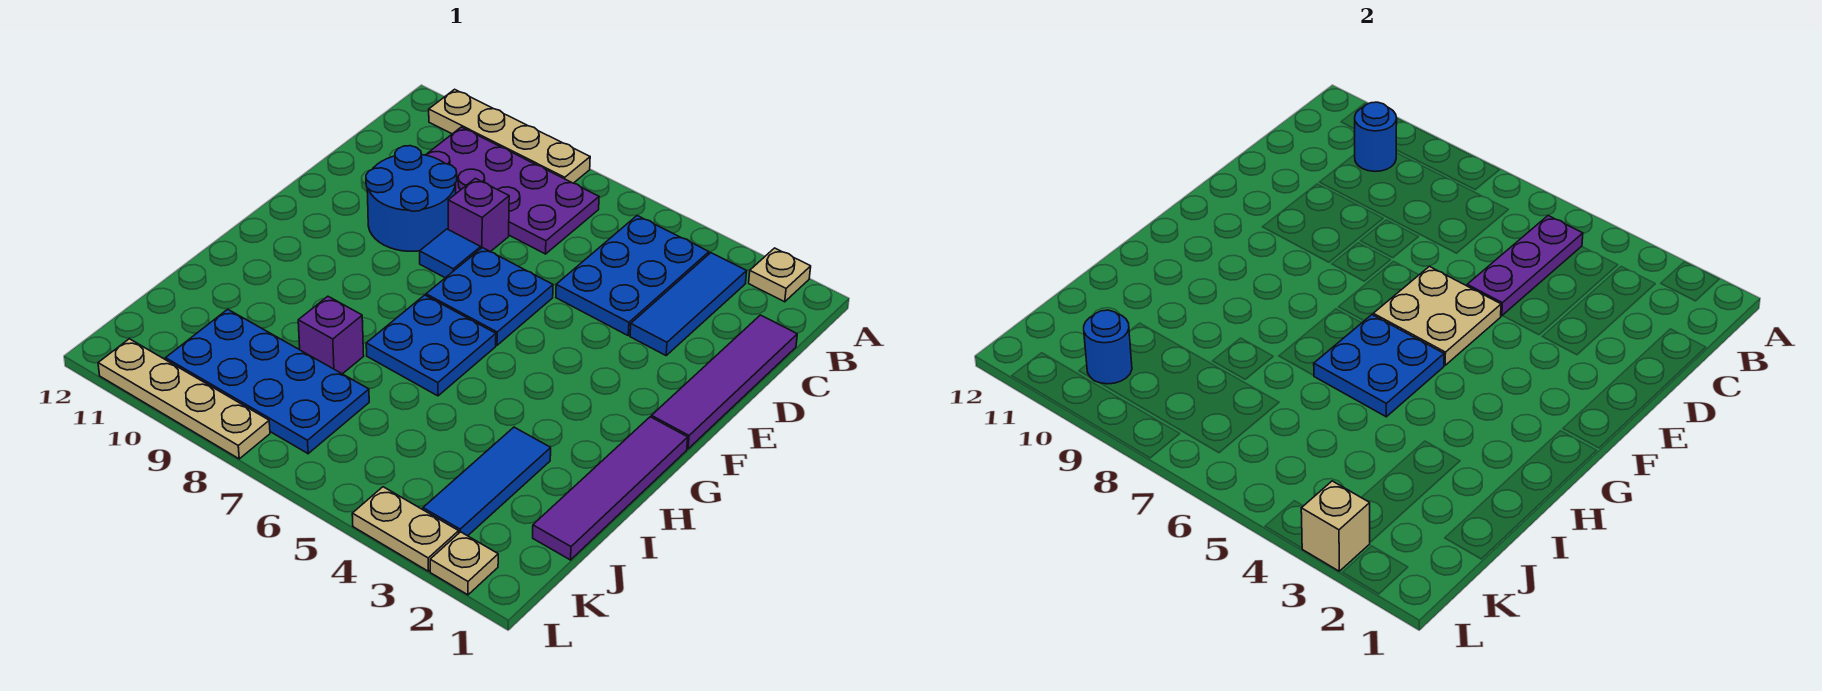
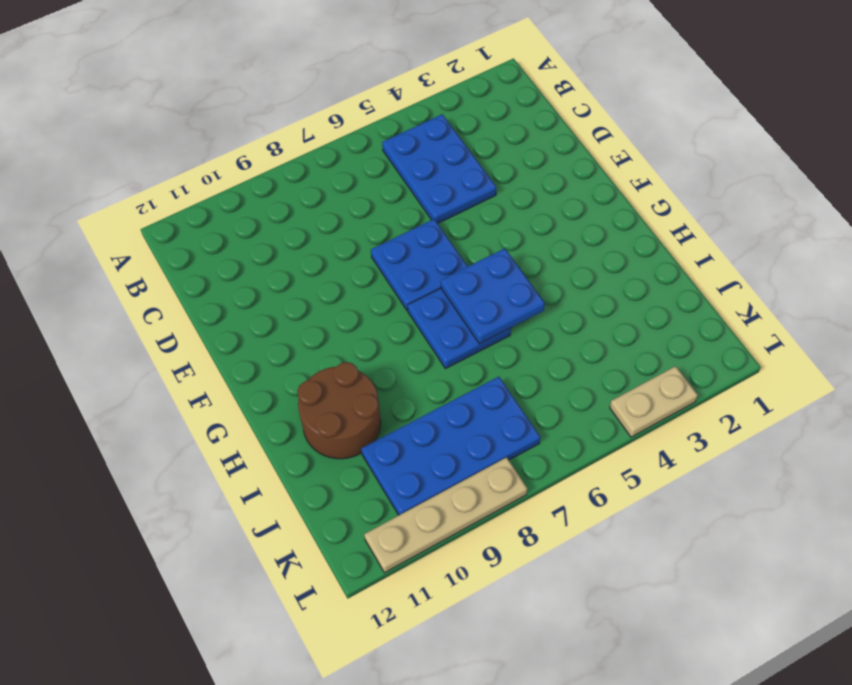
brown round brick H10:I11 level 1 -> none
none -> tan plate A2 level 1
none -> tan plate A8:A11 level 1
none -> blue tile B3:D3 level 1

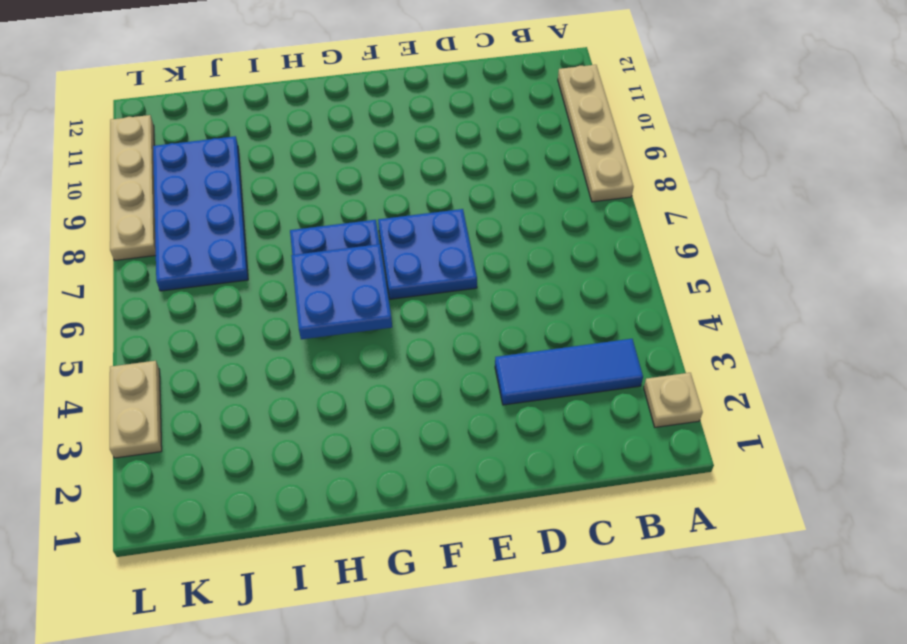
none -> blue plate B4:D5 level 1
none -> purple plate B7:C10 level 1
none -> purple tile C1:F1 level 1

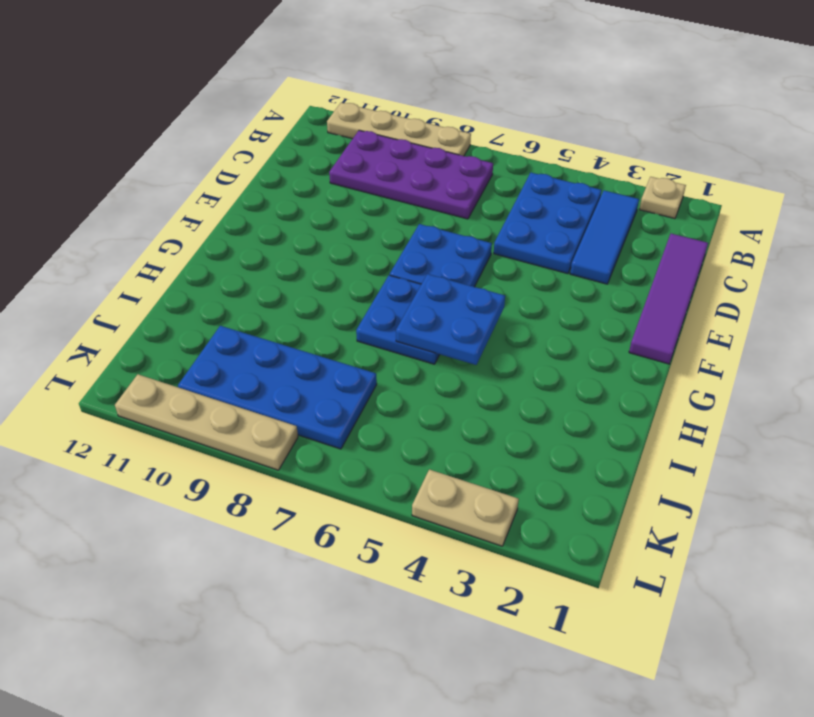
none -> purple brick D8 level 1
none -> blue round brick D9:E10 level 1
none -> blue tile E8 level 1

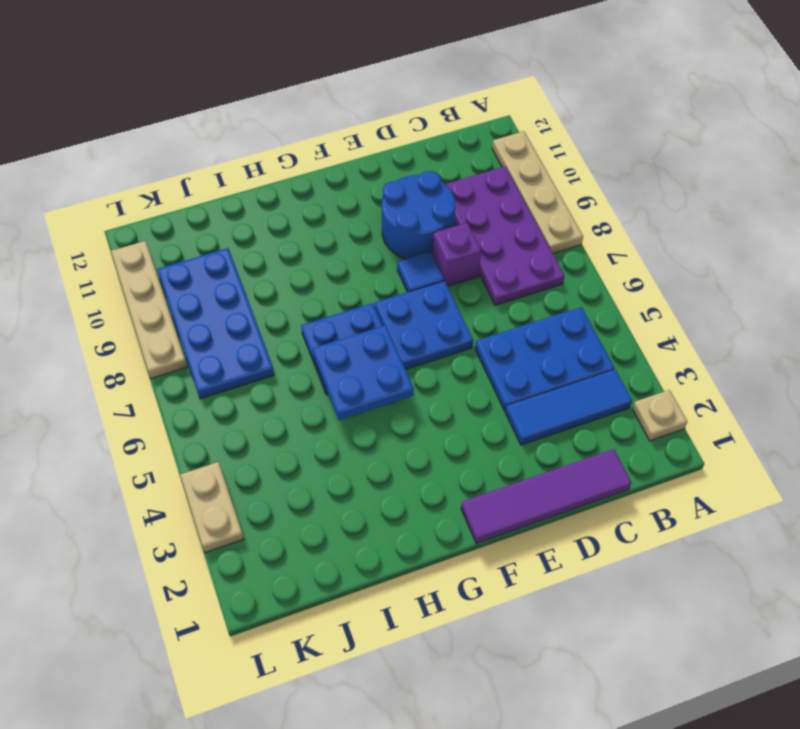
none -> purple tile G1:J1 level 1
none -> blue tile I3:K3 level 1
none -> purple brick I8 level 1

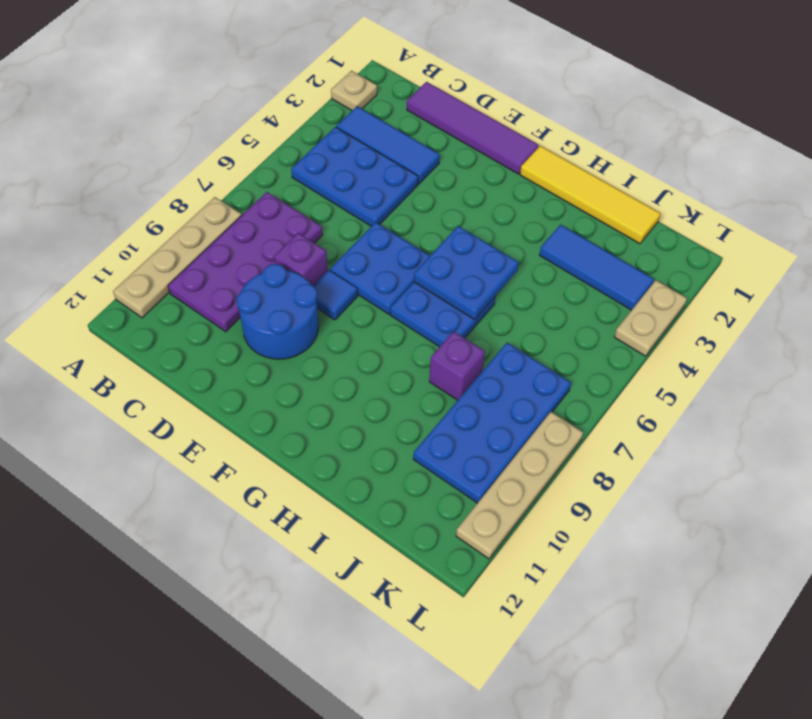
yellow tile G1:J1 level 1 -> purple tile G1:J1 level 1
none -> tan plate L2 level 1
none -> purple plate B5:D5 level 2
none -> blue round brick B10 level 2

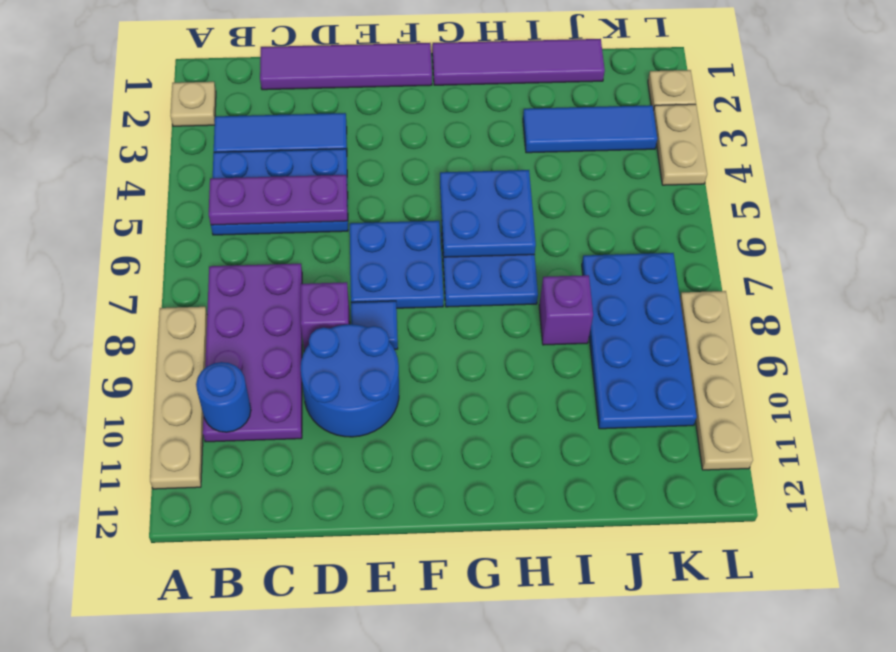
none -> tan plate E5:F6 level 2
none -> blue round brick K10 level 2
none -> tan brick L3 level 2

